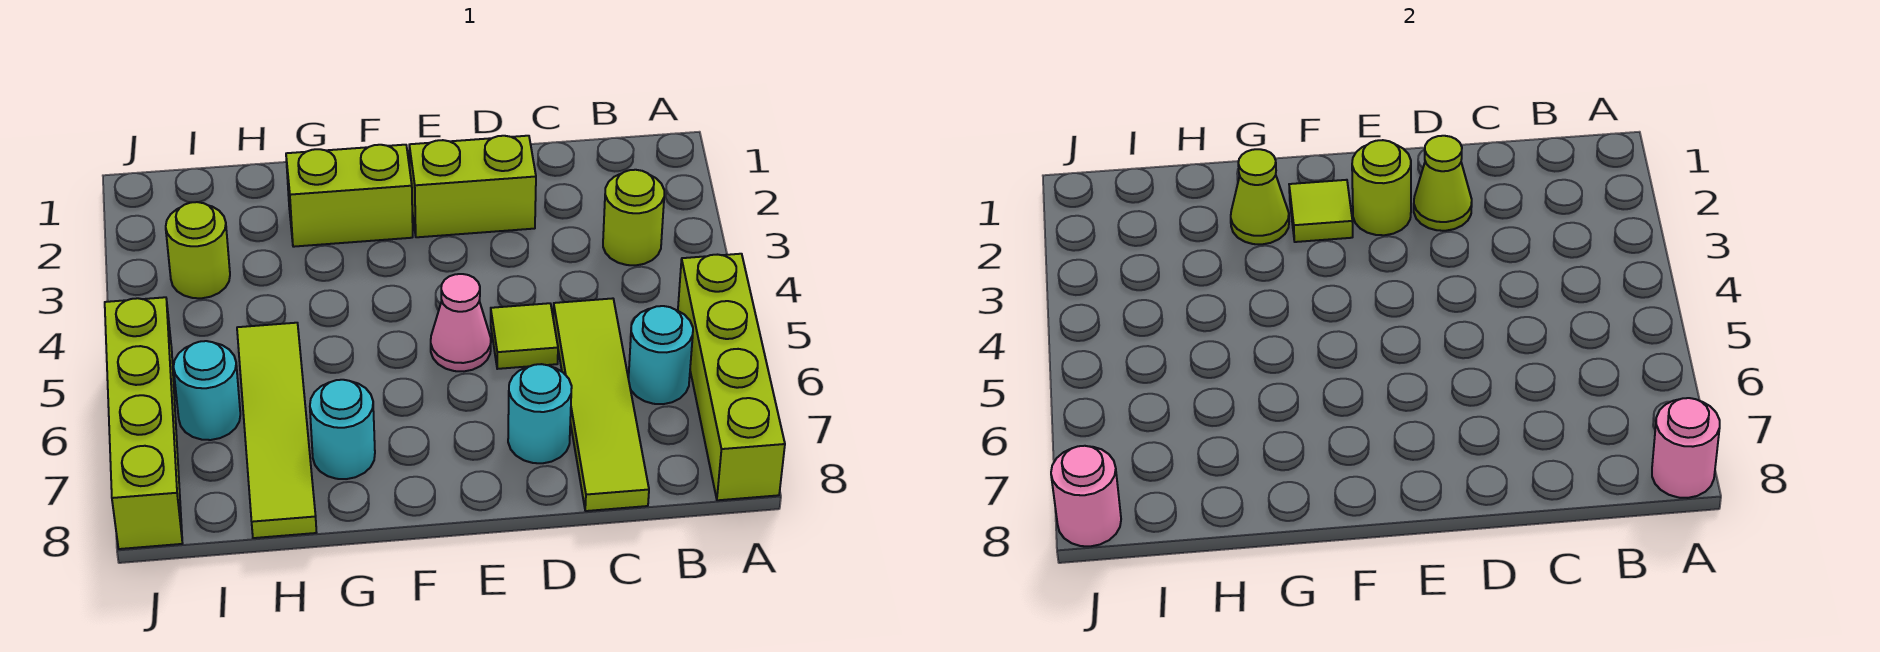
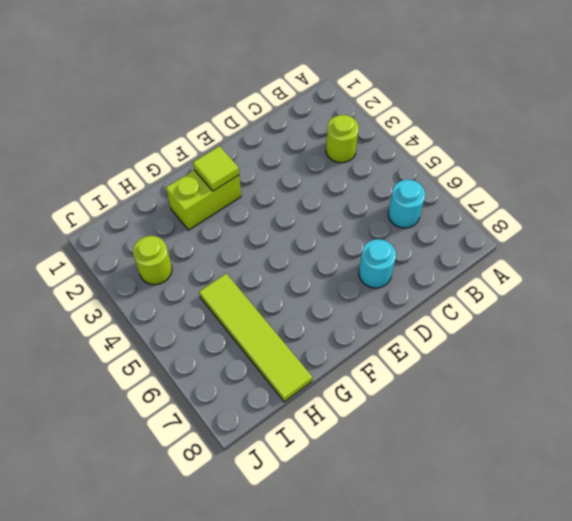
none -> lime brick A5:A8 level 1
none -> lime tile C5:C8 level 1
none -> lime brick D2:E2 level 1

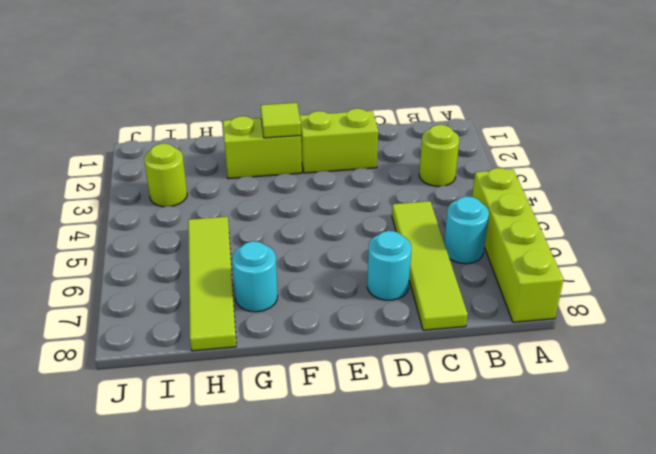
none -> lime tile D5 level 1
none -> pink cone E5 level 1
none -> cyan round brick I6 level 1

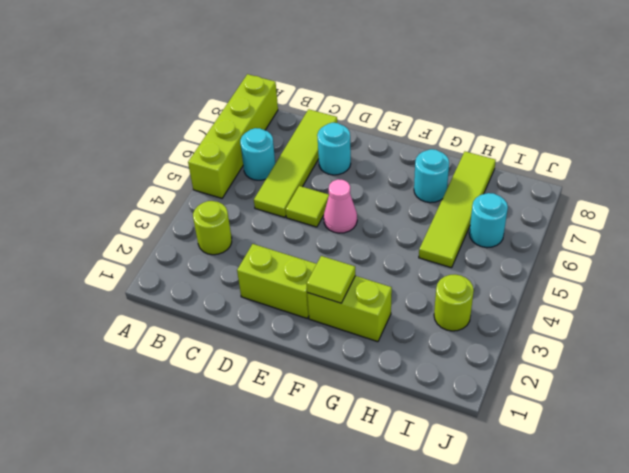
none -> lime brick J5:J8 level 1
none -> pink round brick A8 level 2
none -> lime cone D2 level 2

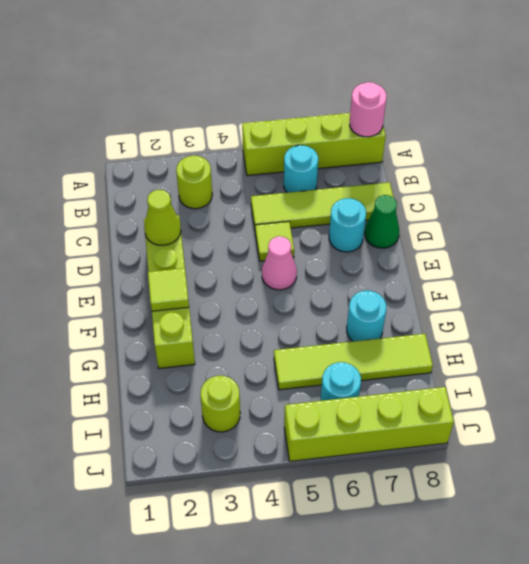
green cone D8 level 1 -> none
none -> lime round brick E2 level 2
none -> lime cone G2 level 2
none -> pink round brick J8 level 2

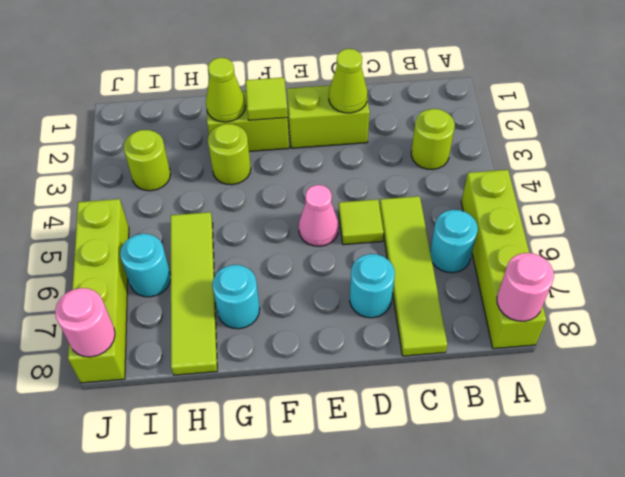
lime round brick G3 level 1 -> lime round brick E2 level 2

